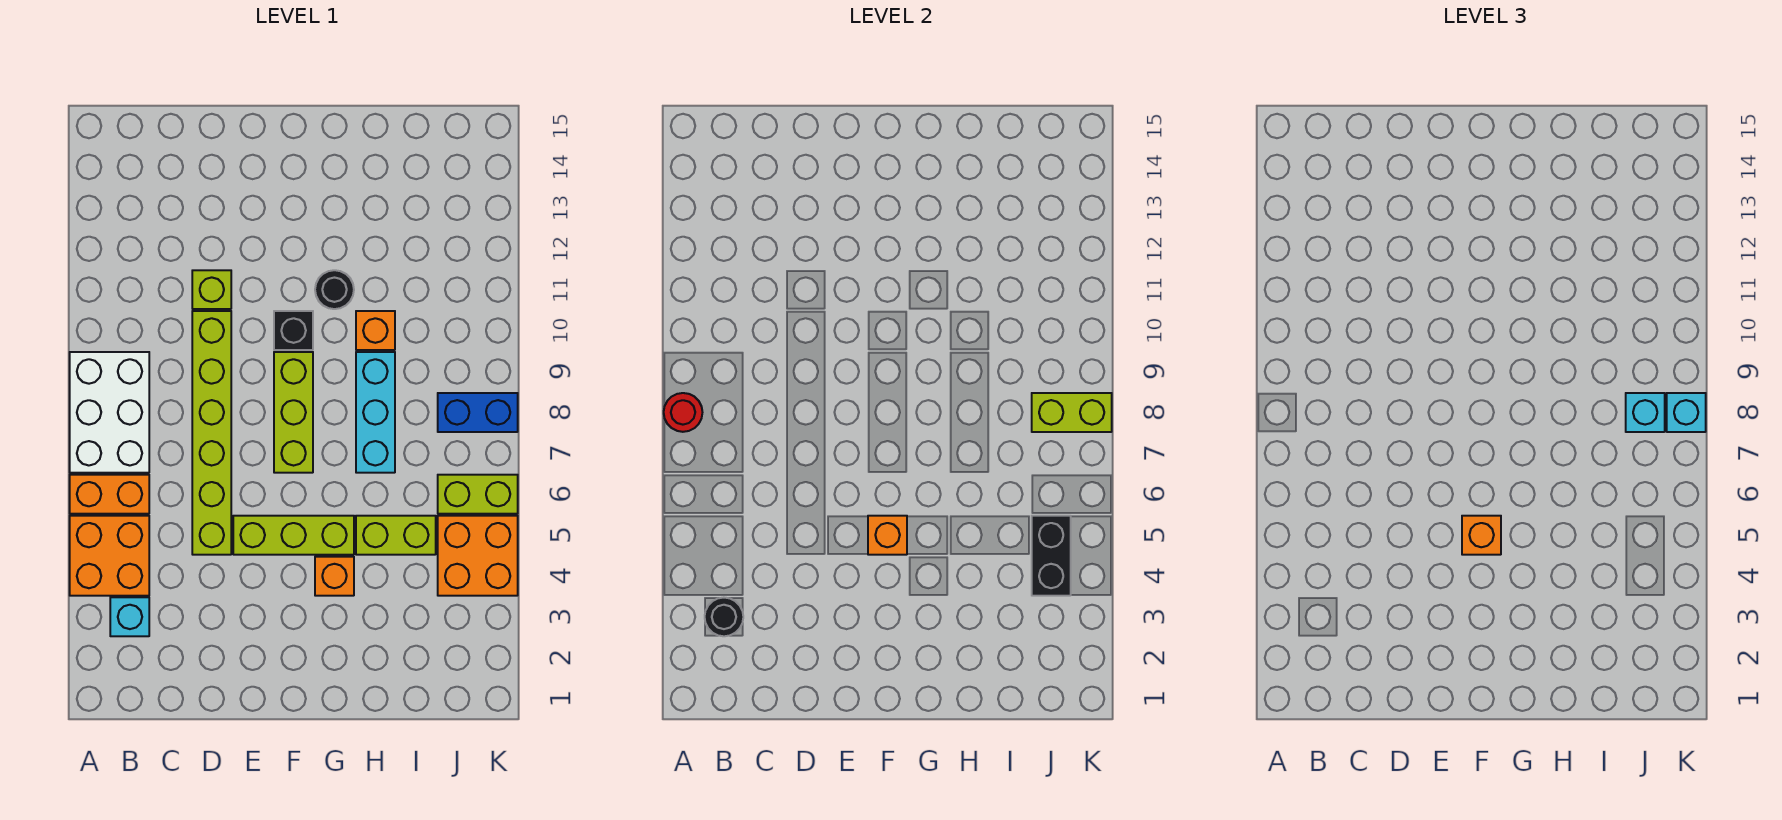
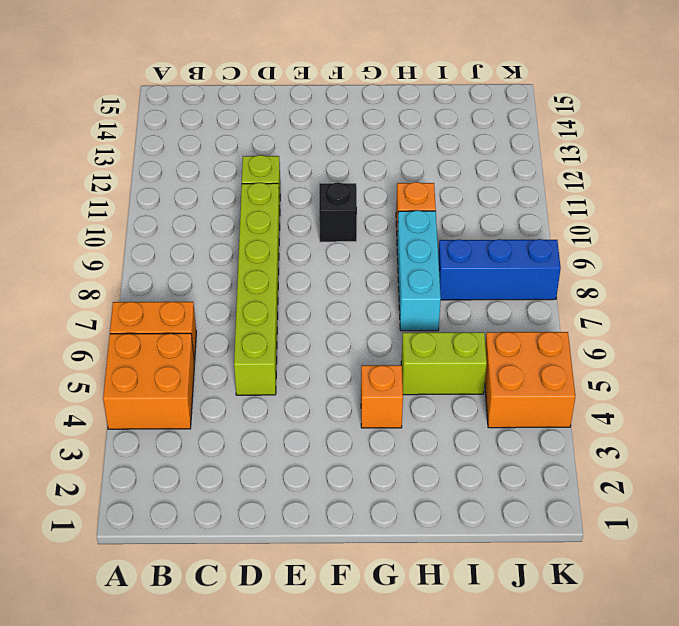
blue brick I8:K8 level 1 -> blue brick J8:K8 level 1
none -> white brick A7:B9 level 1
none -> cyan brick B3 level 1
none -> lime brick E5:G5 level 1

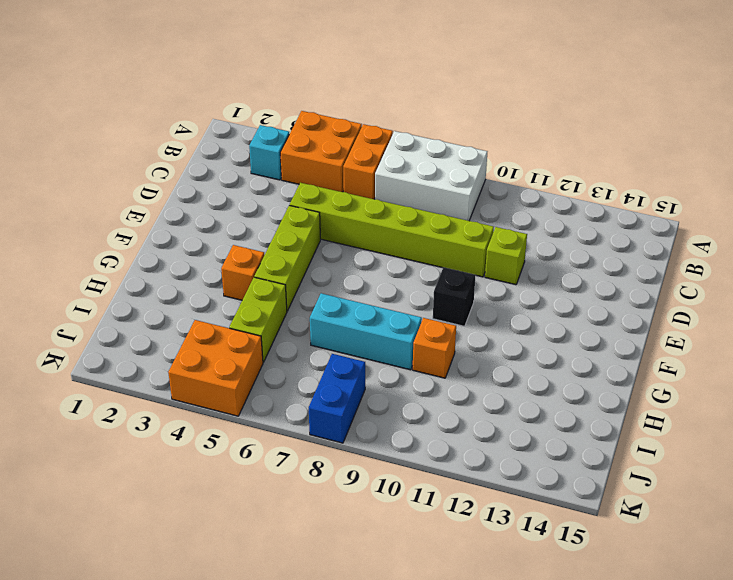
none -> lime brick F7:F9 level 1
none -> black round brick G11 level 1
none -> lime brick J6:K6 level 1

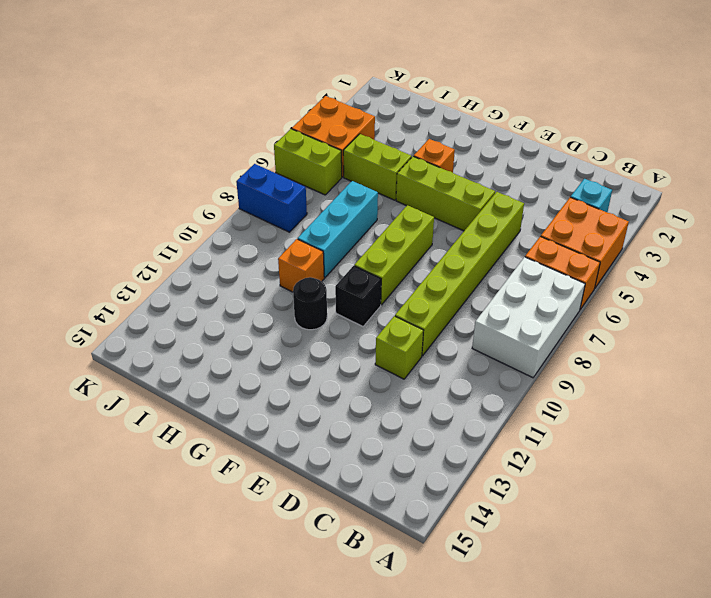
none -> red round brick A8 level 2
none -> black round brick B3 level 2
none -> orange brick F5 level 2

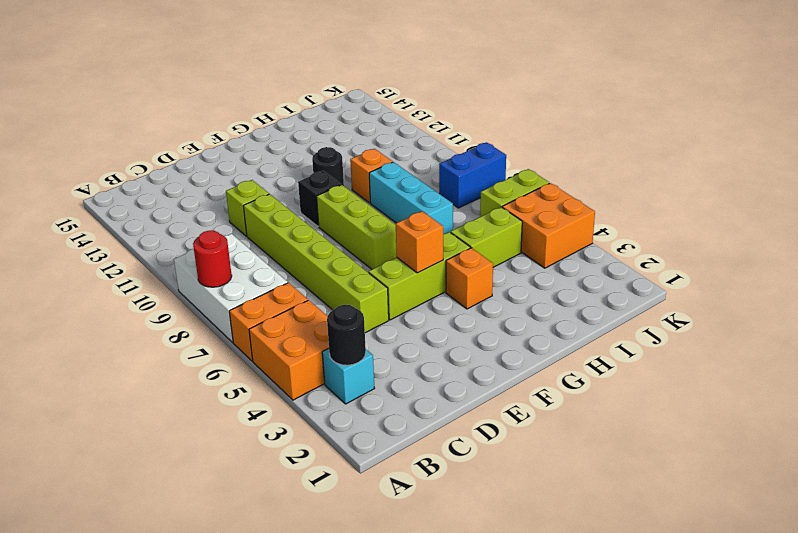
none -> black brick J4:J5 level 2
none -> lime brick J8:K8 level 2
none -> orange brick F5 level 3

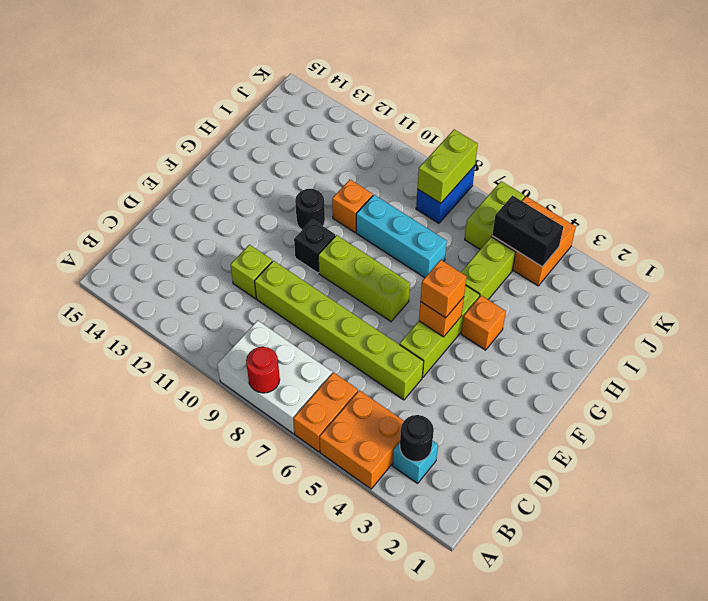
none -> cyan brick J8 level 3
none -> cyan brick K8 level 3

